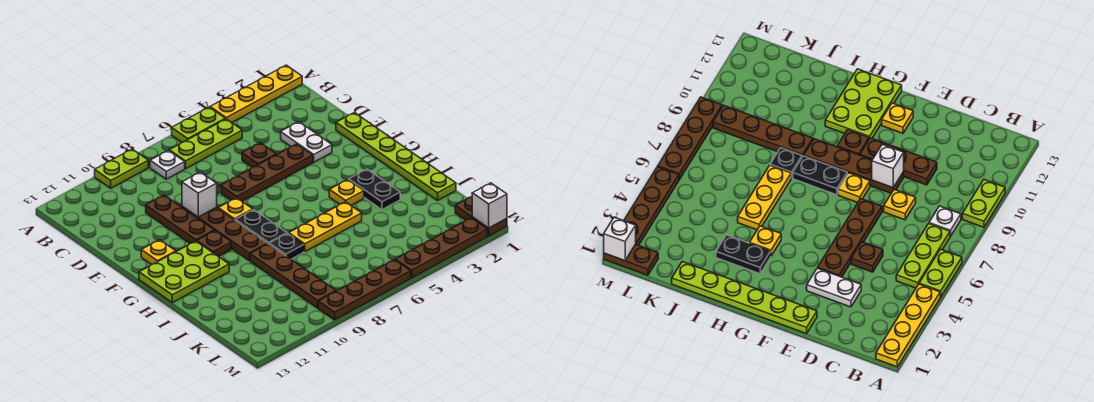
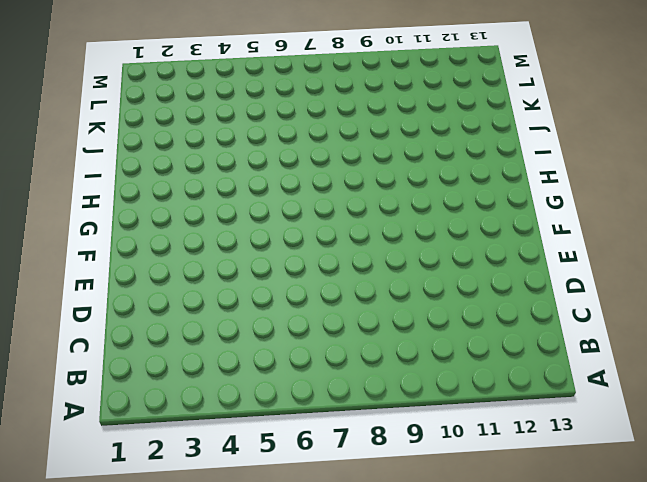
none -> yellow plate A1:A4 level 1
none -> lime plate A5:A6 level 1
none -> lime plate A9:A10 level 1

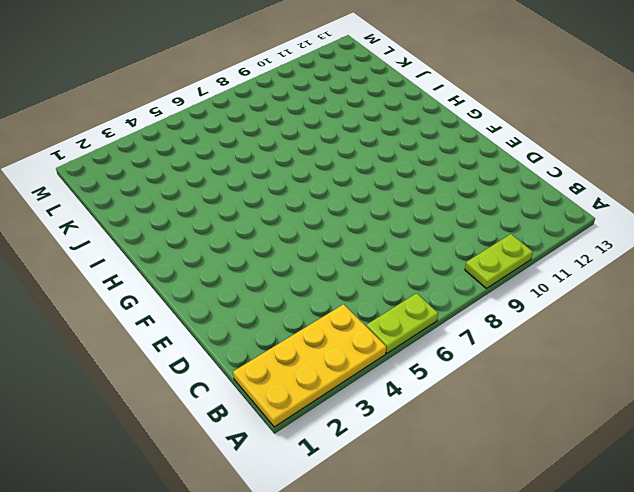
yellow plate A1:B4 level 1 -> yellow plate A1:A4 level 1
none -> lime plate B5:B7 level 1
none -> white plate B8 level 1
none -> white plate D3:E3 level 1

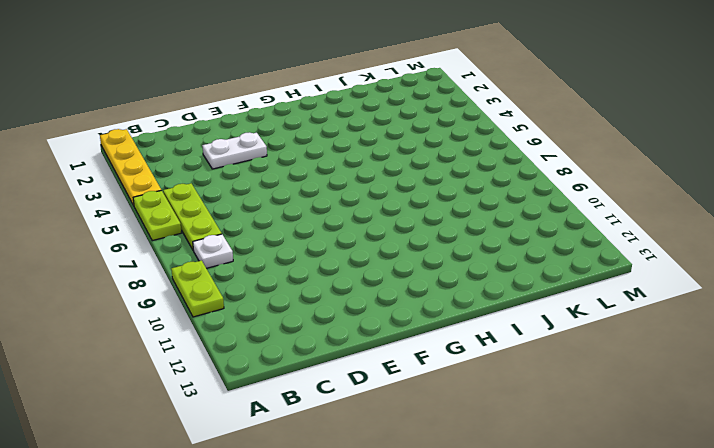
none -> brown plate D5 level 1
none -> yellow plate D8 level 1
none -> brown plate D10:F10 level 1

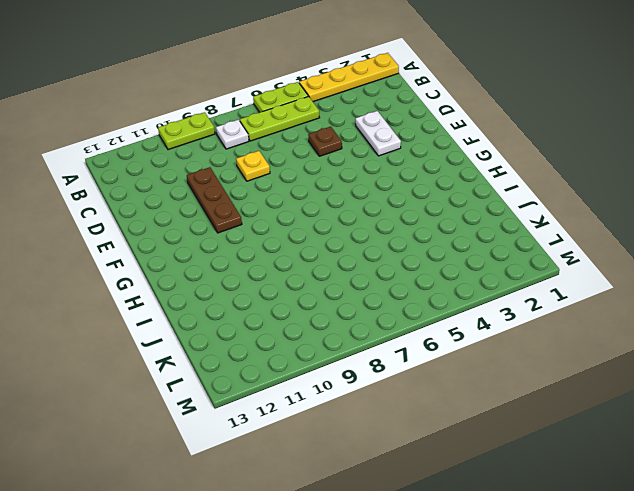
none -> lime plate E1:J1 level 1
none -> brown plate E4:E7 level 1
none -> brown plate E9:H9 level 1

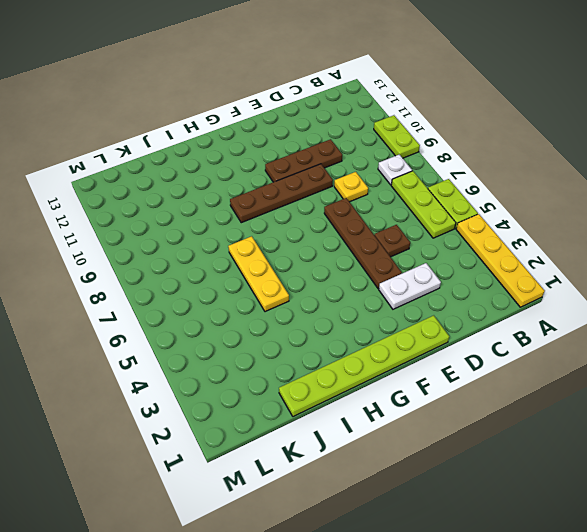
none -> yellow plate F8 level 1
none -> yellow plate F12 level 1
none -> black plate G8:H8 level 1

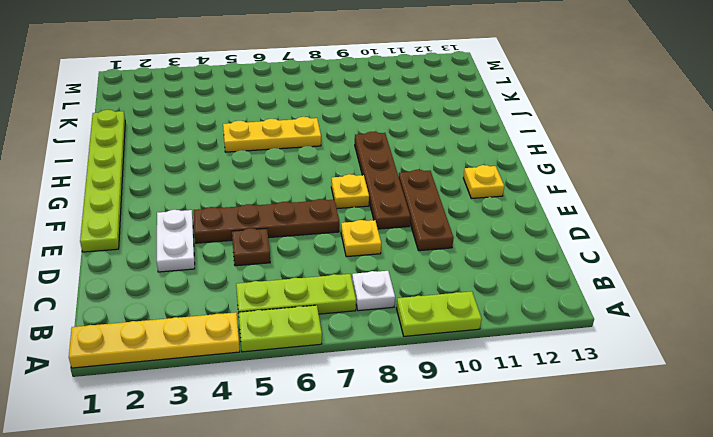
none -> black plate G8:H8 level 1
none -> brown plate G10 level 1
none -> lime plate G11:H13 level 1

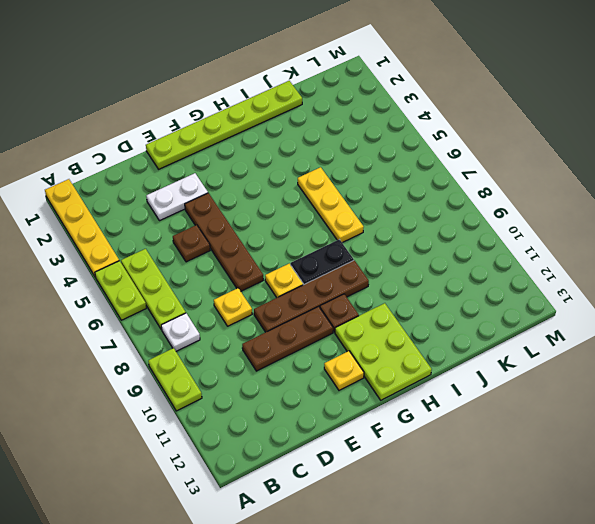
none -> black plate H3:I3 level 1
none -> yellow plate H4 level 1
none -> black plate I8 level 1

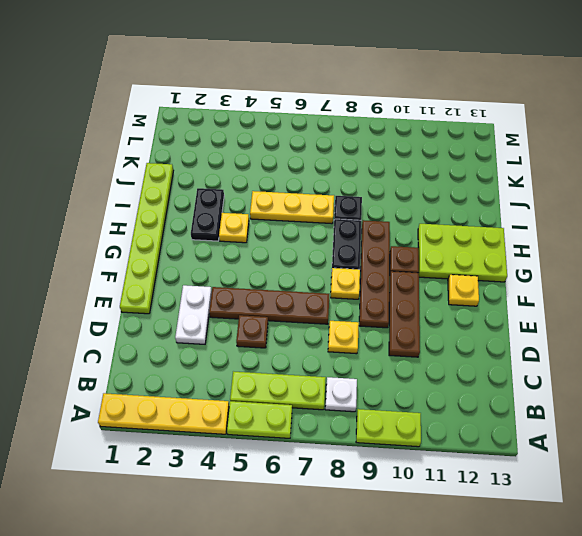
none -> brown plate I9:L9 level 1
none -> brown plate L1:M1 level 1
none -> brown plate M2:M5 level 1

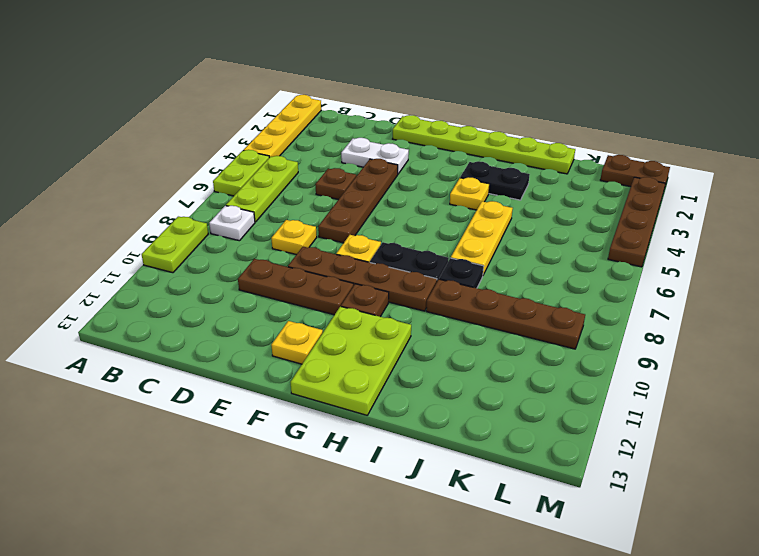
none -> brown plate M6:M9 level 1
none -> white brick E9 level 2
none -> white brick M1 level 2

